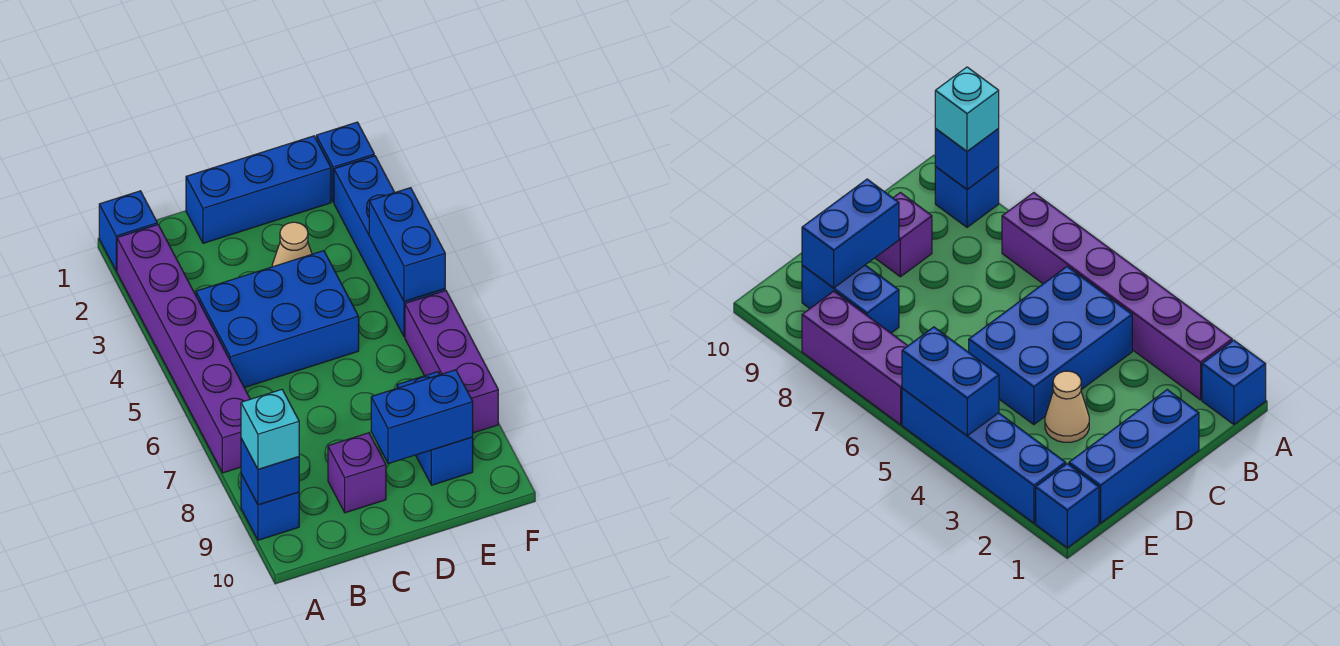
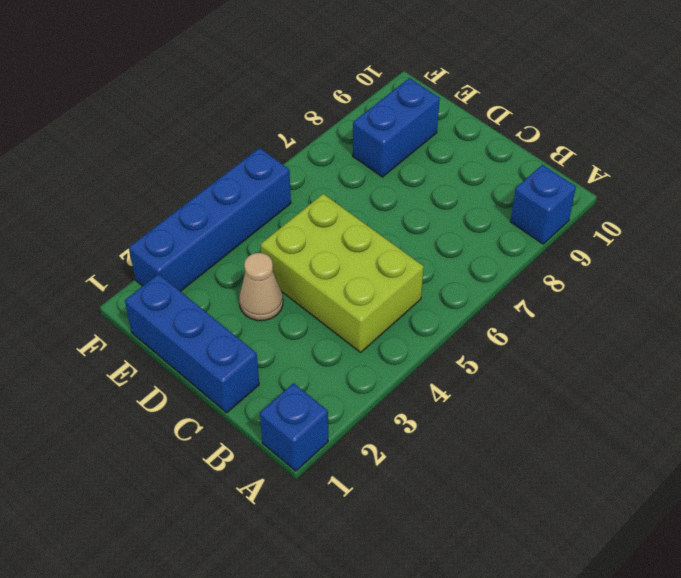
lime brick B4:D5 level 1 -> blue brick B4:D5 level 1
none -> purple brick A2:A7 level 1
none -> purple brick C9 level 1
none -> blue brick F1 level 1

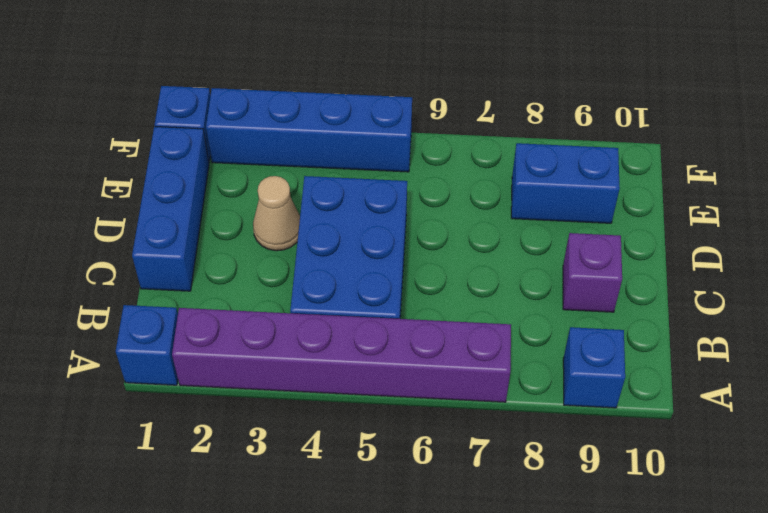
none -> purple brick F6:F8 level 1
none -> blue brick A9 level 2
none -> blue brick D9:E9 level 2

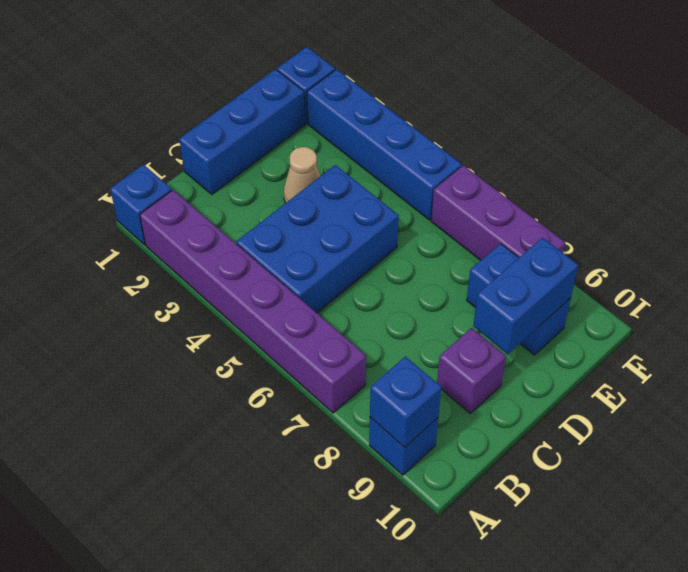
none -> blue brick F4:F5 level 2
none -> cyan brick A9 level 3

